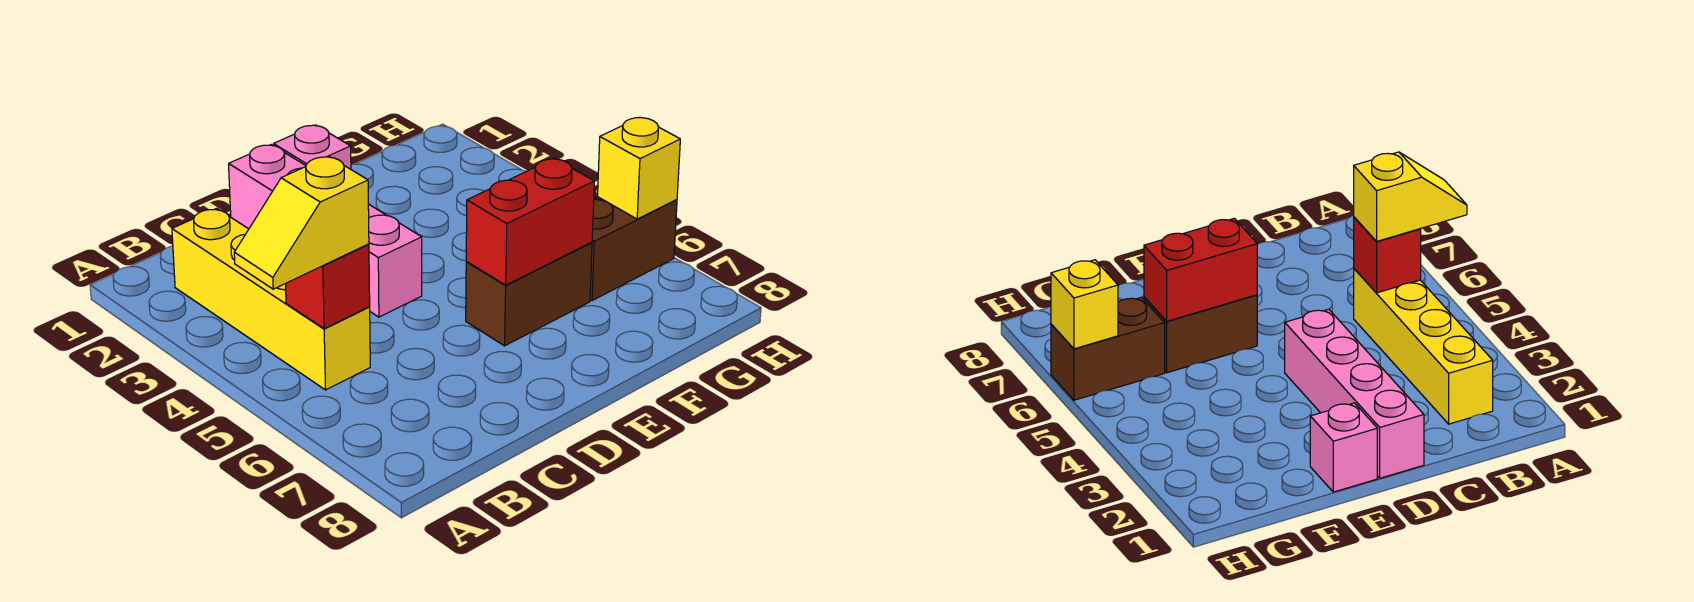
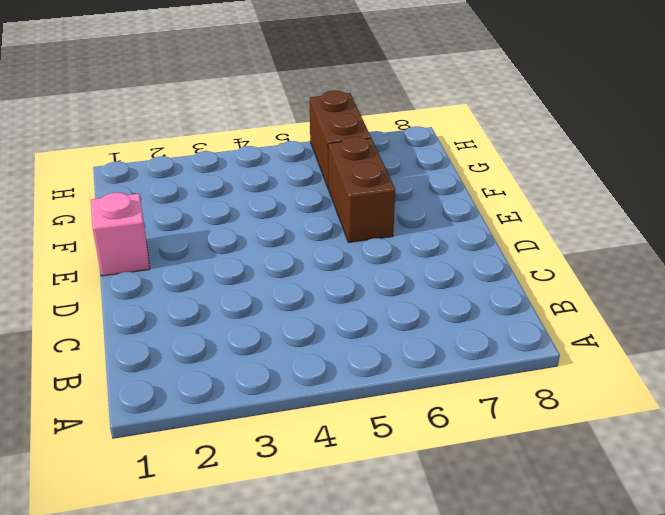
none -> yellow brick B2:B5 level 1
none -> pink brick D1:D4 level 1

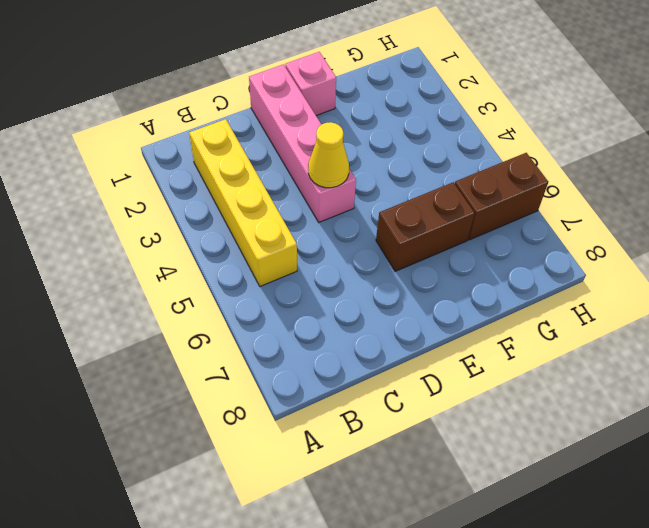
yellow cone D4 level 2 -> none
none -> red brick B5 level 2
none -> red brick E6:F6 level 2

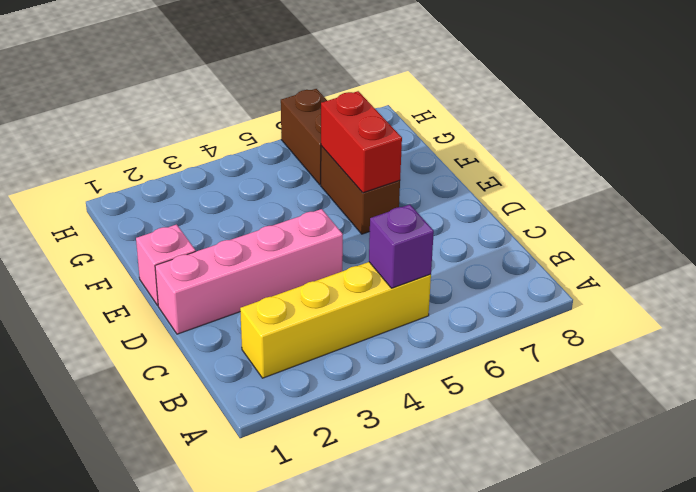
purple brick B5 level 2 -> red brick B5 level 2
none -> yellow brick H6 level 2
none -> yellow slope A5:B5 level 3 top B

